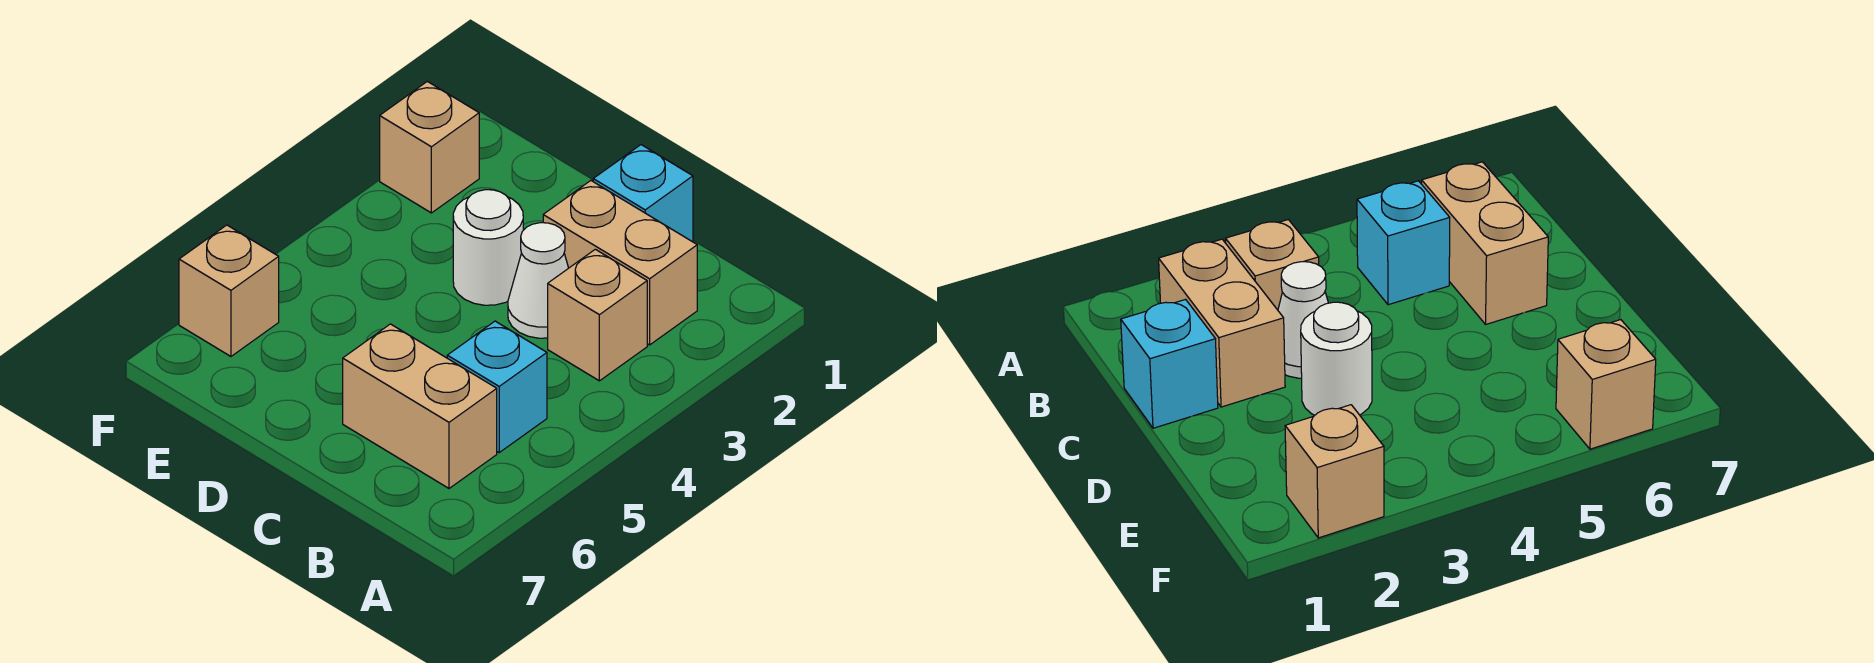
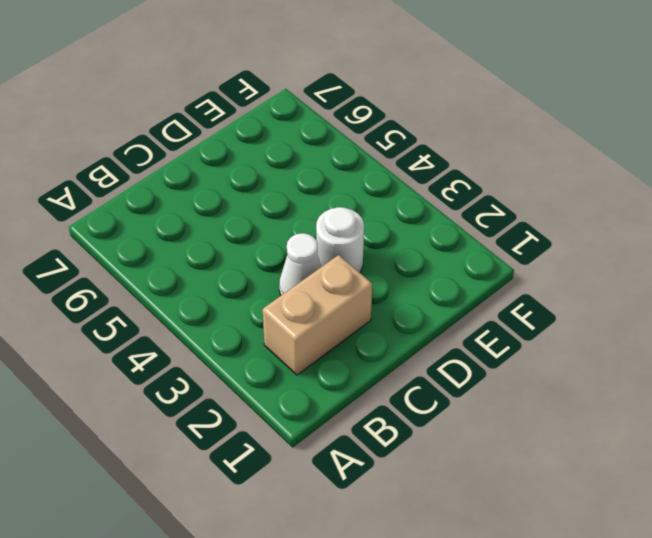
none -> tan brick B3 level 1
none -> cyan brick B5 level 1

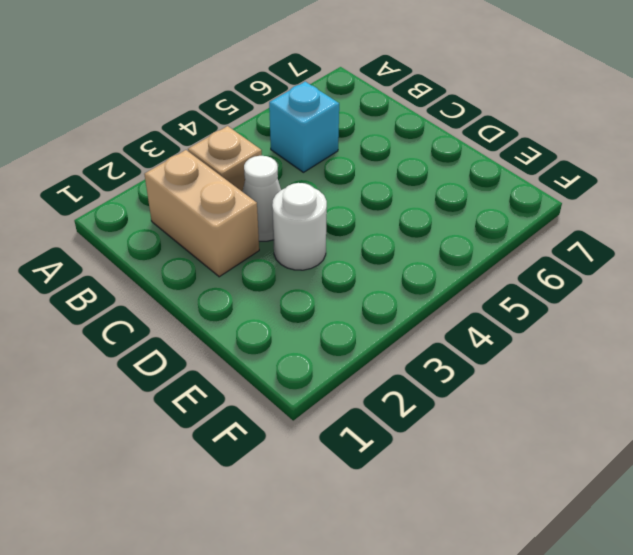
none -> tan brick B6:C6 level 1
none -> cyan brick C1 level 1

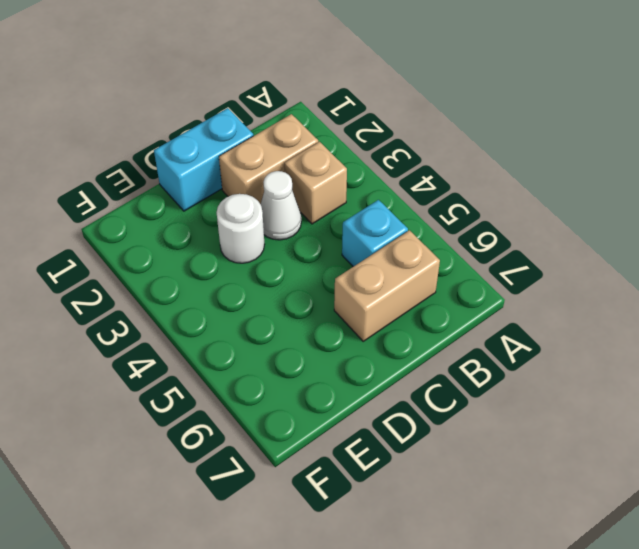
cyan brick C1:D1 level 1 -> cyan brick C1 level 1
none -> tan brick F2 level 1
none -> tan brick F6 level 1

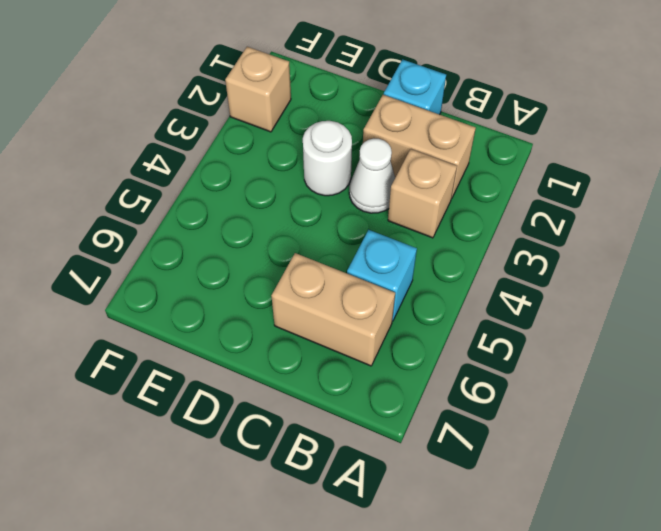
none -> tan brick F6 level 1

